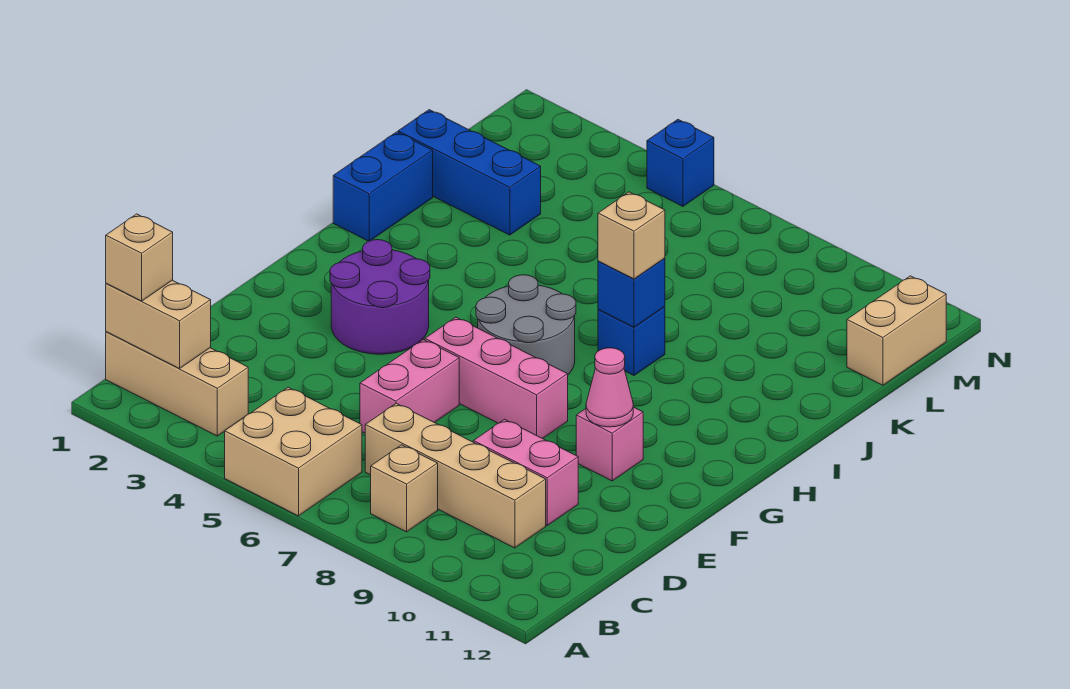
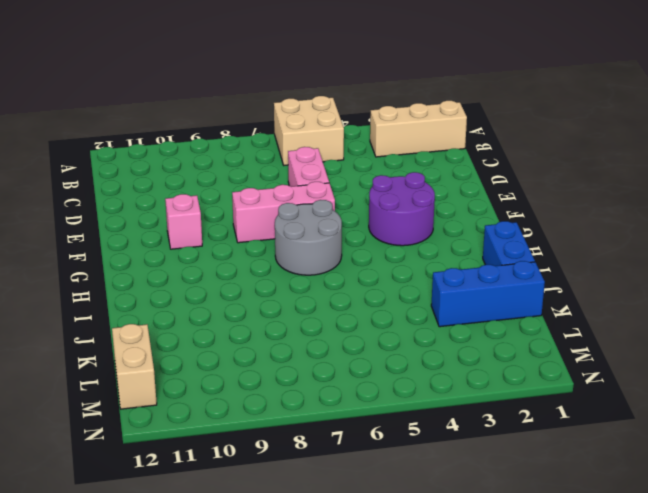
none -> tan brick B8 level 1
none -> tan brick C7:C10 level 1
none -> pink brick D9:D10 level 1

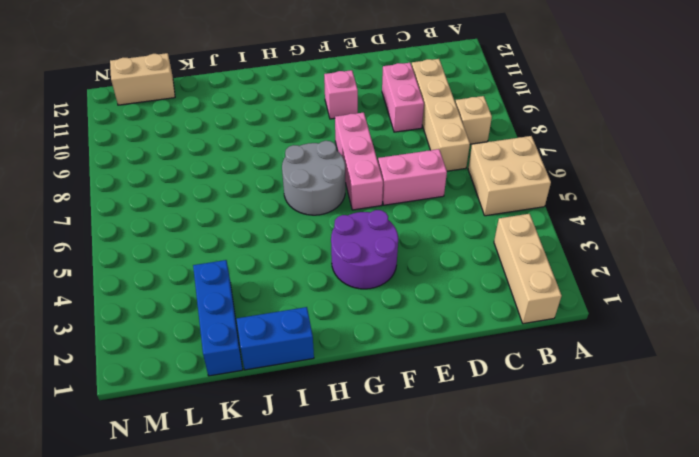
none -> blue brick I8 level 1
none -> blue brick N5 level 1
none -> tan brick B1:B2 level 2

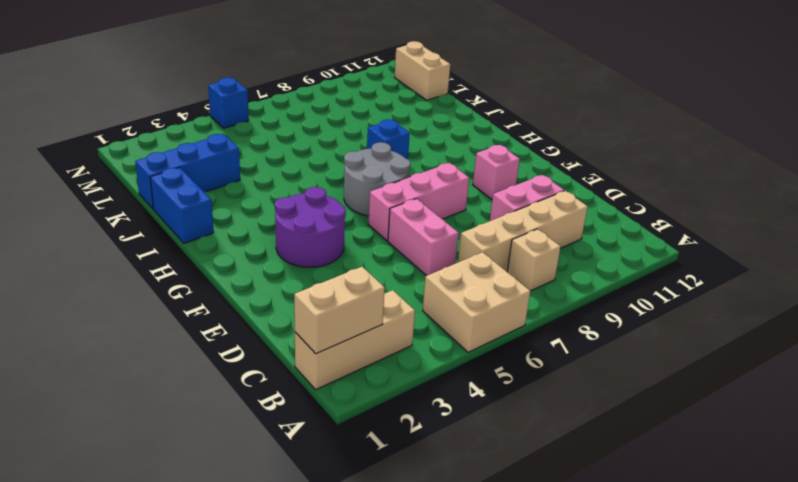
none -> pink cone F10 level 2
none -> blue brick I8 level 2
none -> tan brick B1 level 3

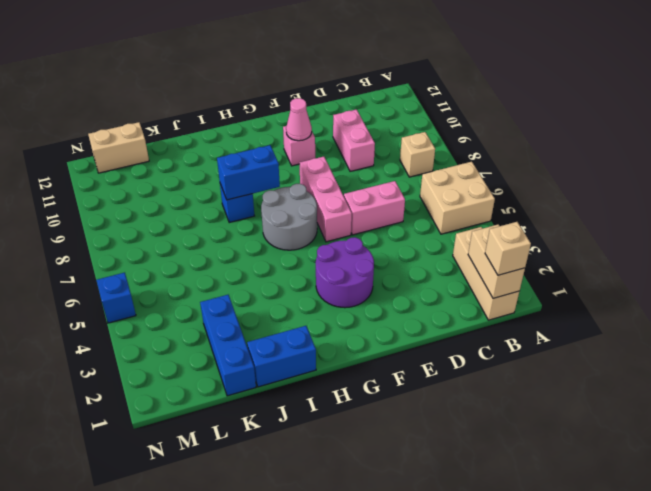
blue brick H8:I8 level 2 -> blue brick I8 level 2
none -> tan brick C7:C10 level 1
none -> tan brick I8 level 3

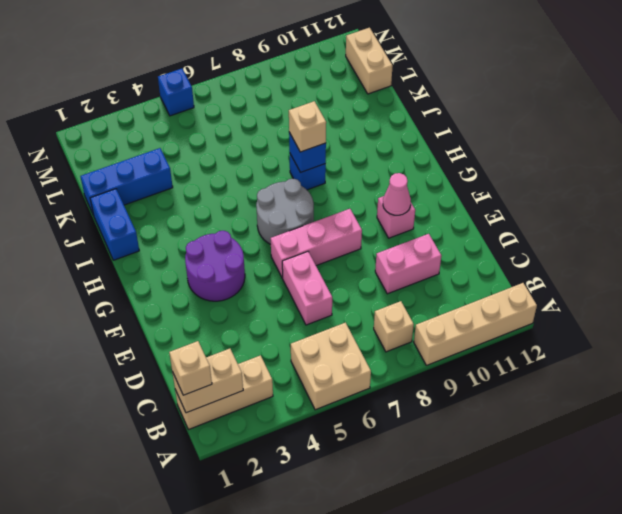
tan brick A9:A12 level 1 -> tan brick C7:C10 level 1

